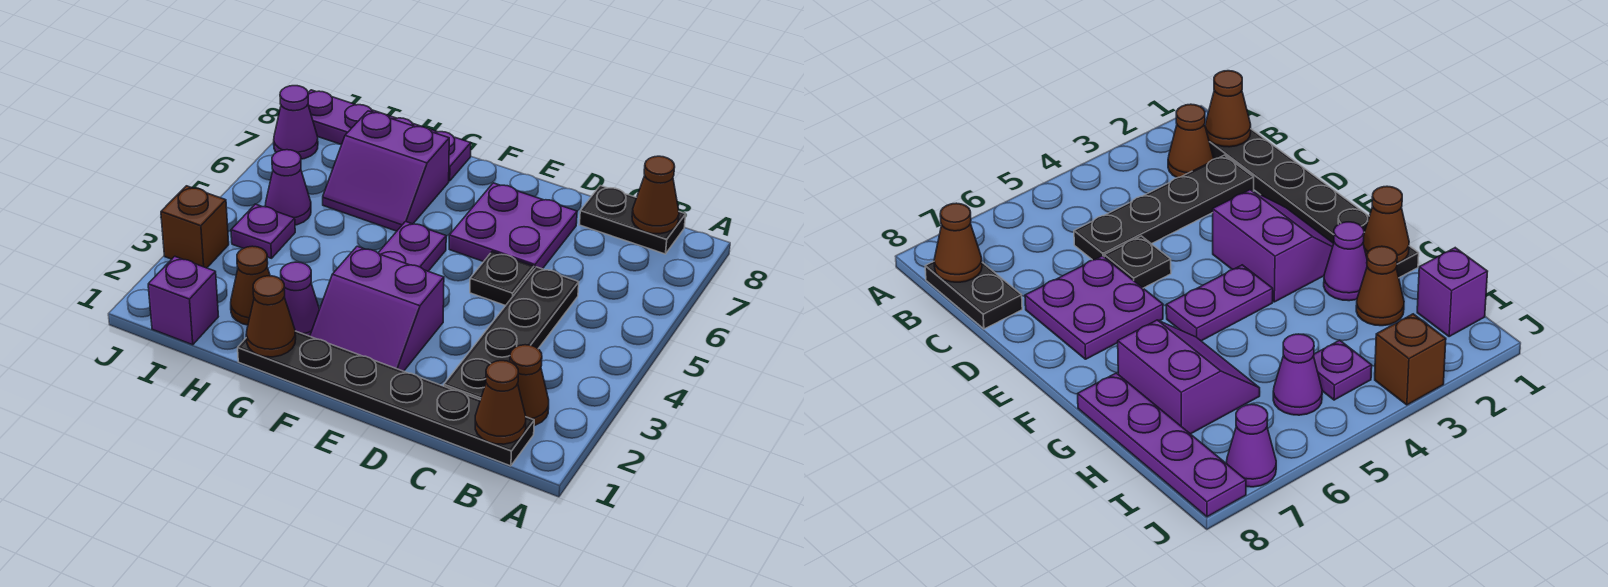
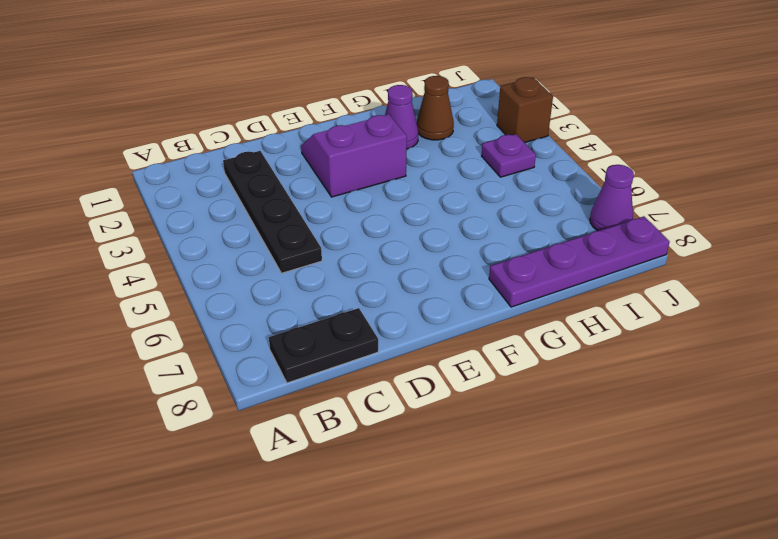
none -> black plate B1:G1 level 1
none -> brown cone B2 level 1
none -> black plate D5 level 1

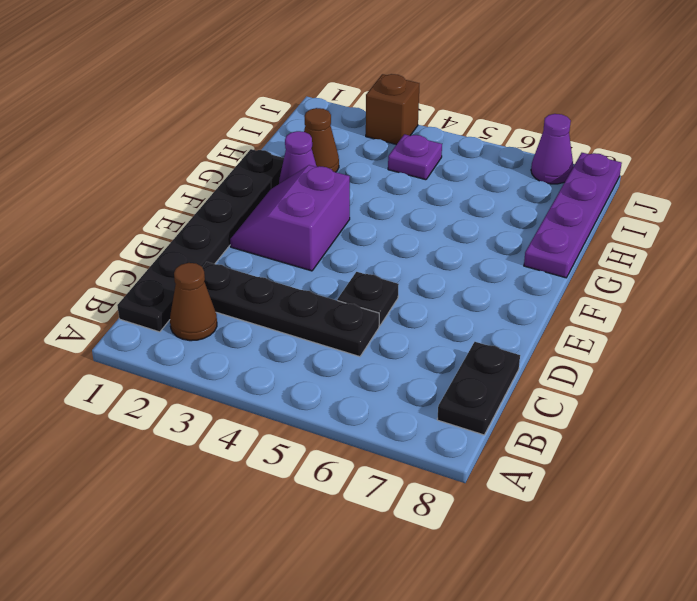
none -> purple plate D6:E7 level 1
none -> purple plate F4:F5 level 1
none -> purple slope G6:H7 level 1 top 7

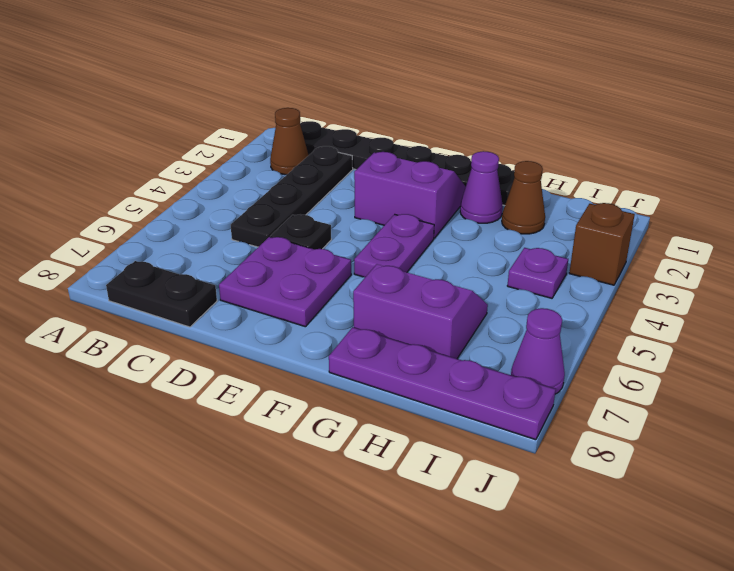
none -> purple brick I1 level 1
none -> purple cone I5 level 1
none -> brown cone B1 level 2

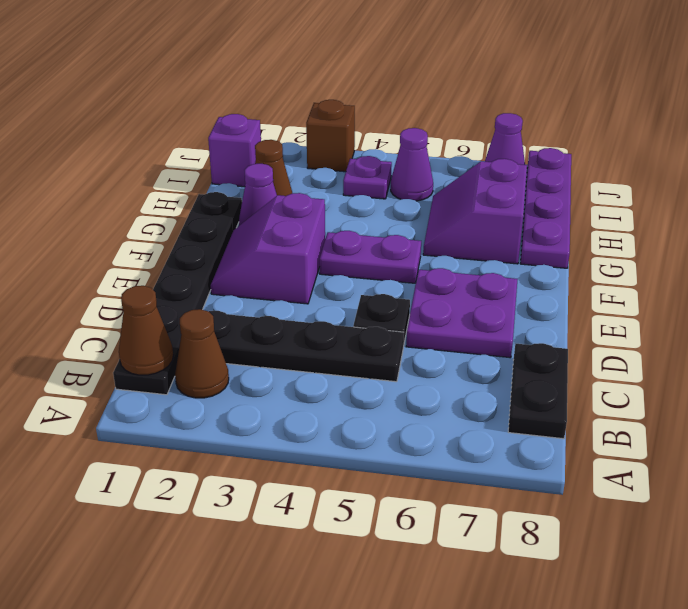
none -> brown cone B8 level 2
none -> brown cone G1 level 2

